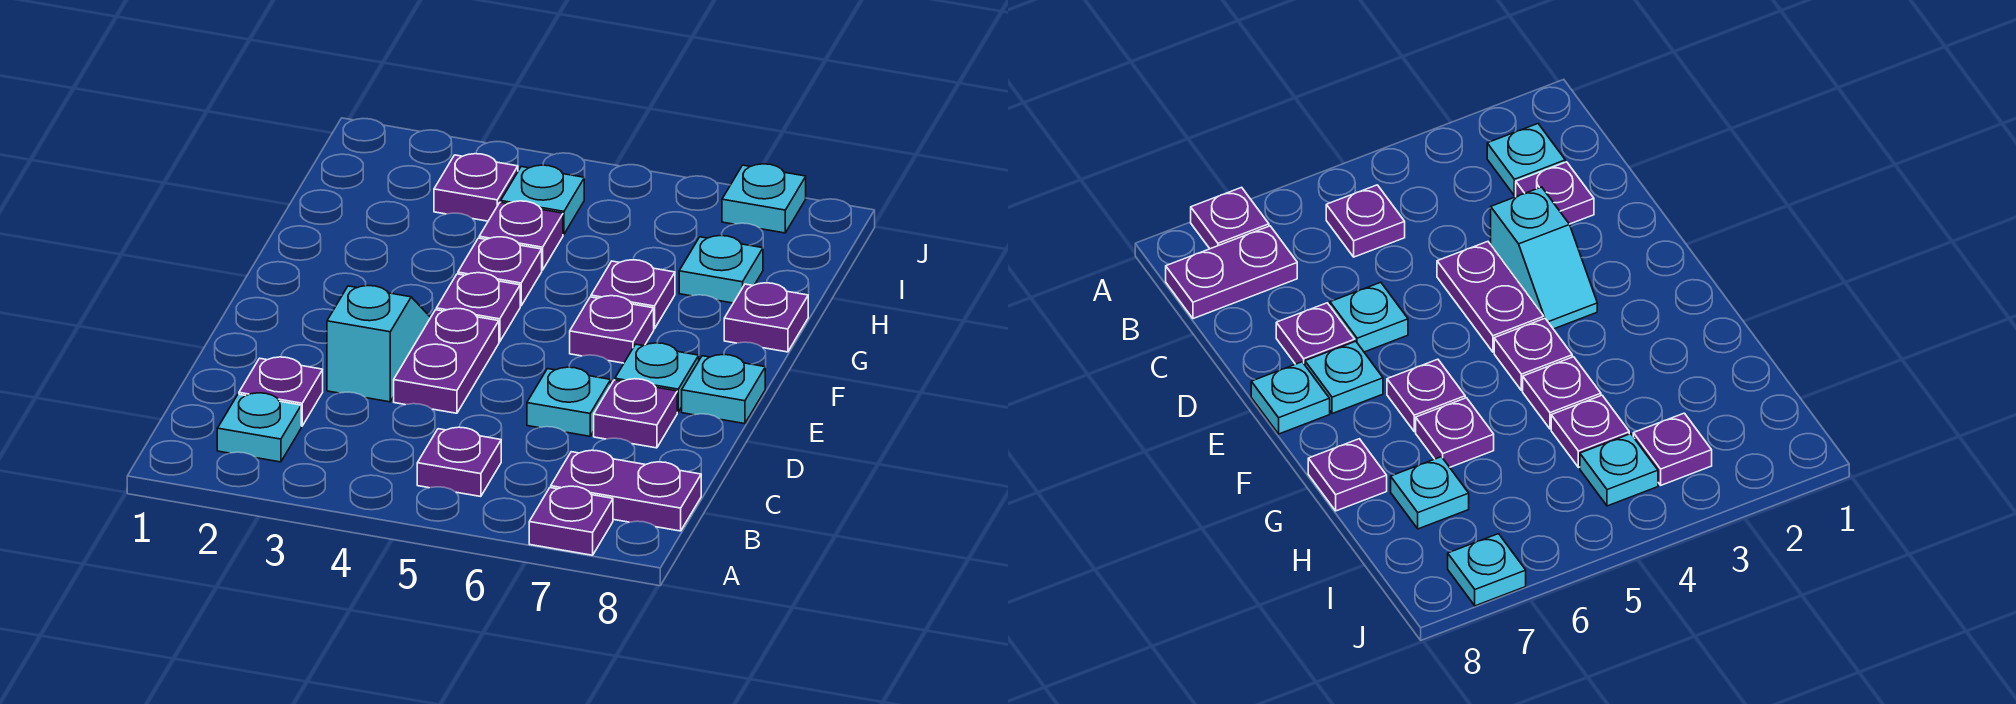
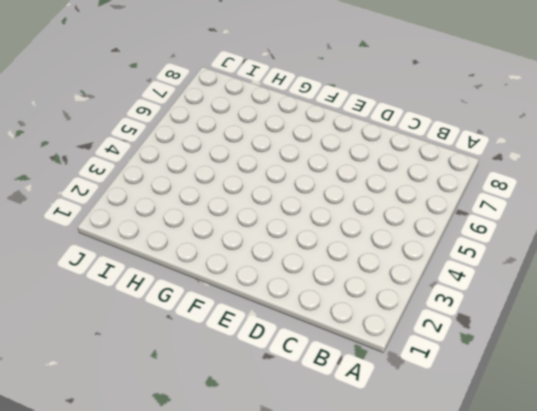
none -> purple plate A7 level 1
none -> cyan plate B2 level 1
none -> purple plate B5 level 1

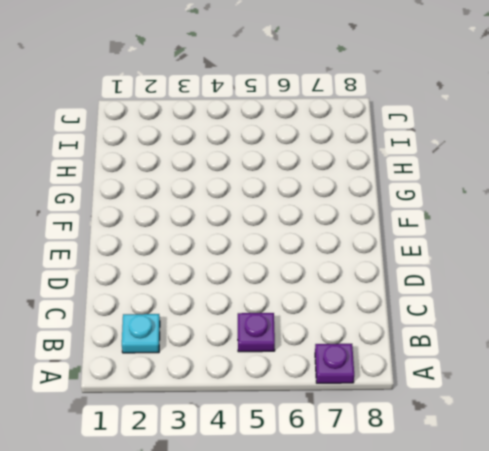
none -> purple plate B7:B8 level 1
none -> purple plate C2 level 1
none -> cyan slope D3:E3 level 1 top D

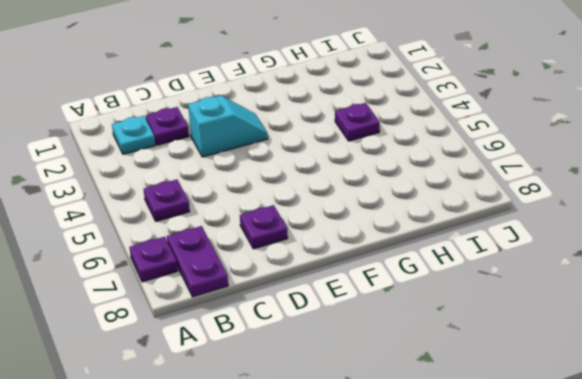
none -> purple plate D4:E4 level 1
none -> cyan plate D6 level 1
none -> cyan plate E7 level 1

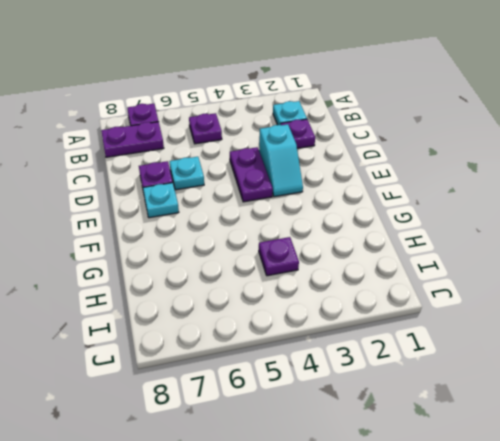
none -> cyan plate E8 level 1
none -> purple plate F4 level 1
none -> purple plate F6 level 1

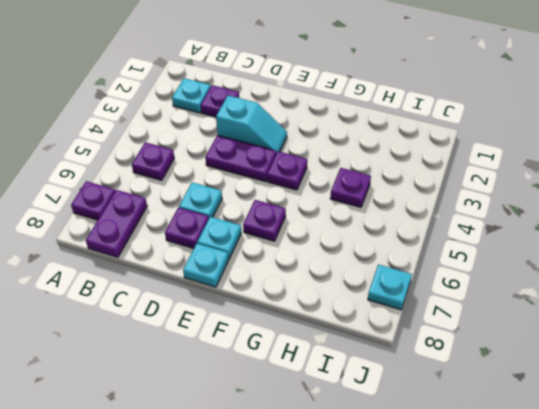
none -> purple plate G4 level 1
none -> purple plate G6 level 1
none -> purple plate G8 level 1

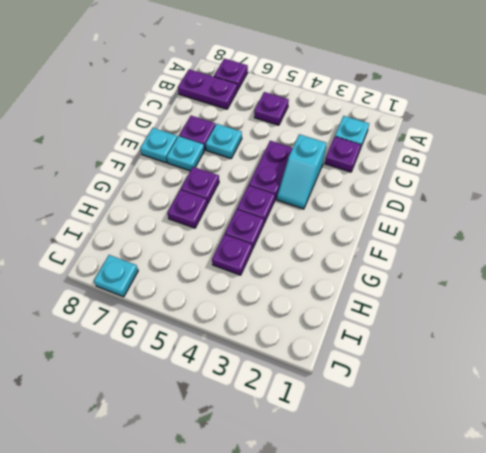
none -> purple plate G8 level 1
none -> cyan plate H7 level 1
none -> purple plate I3 level 1

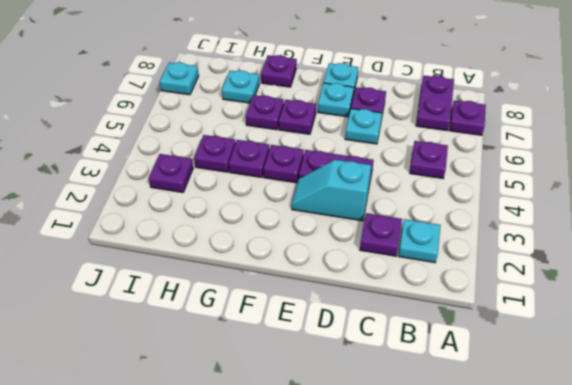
none -> cyan plate I4 level 1

